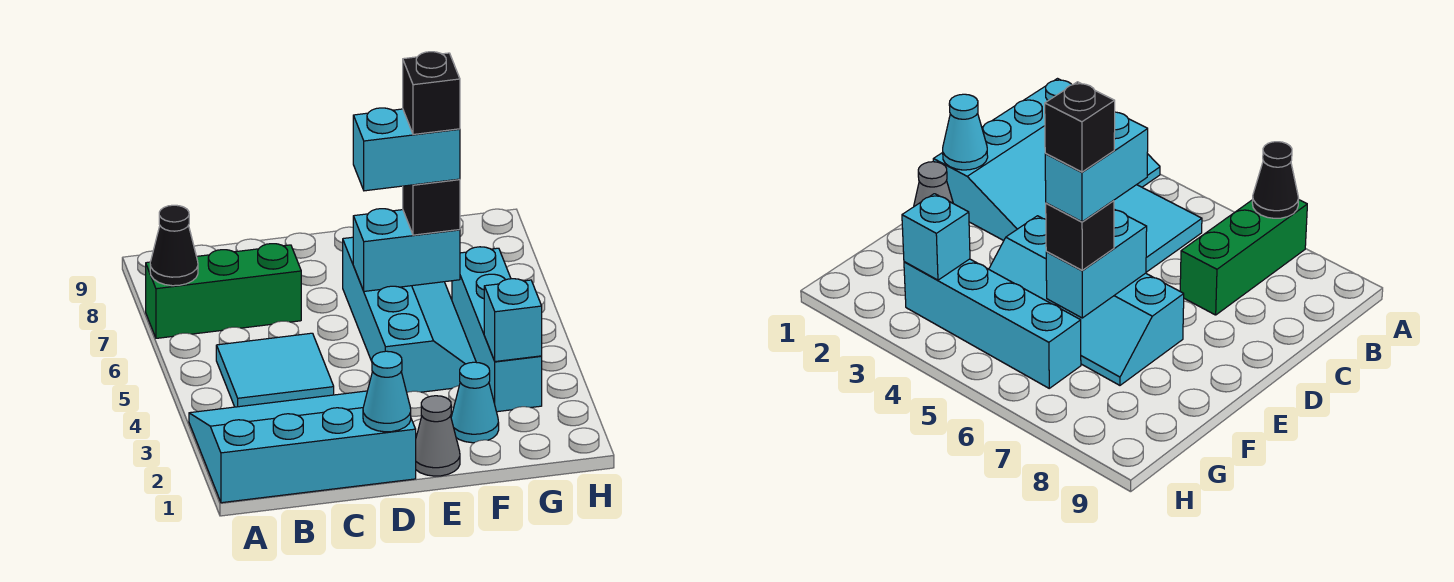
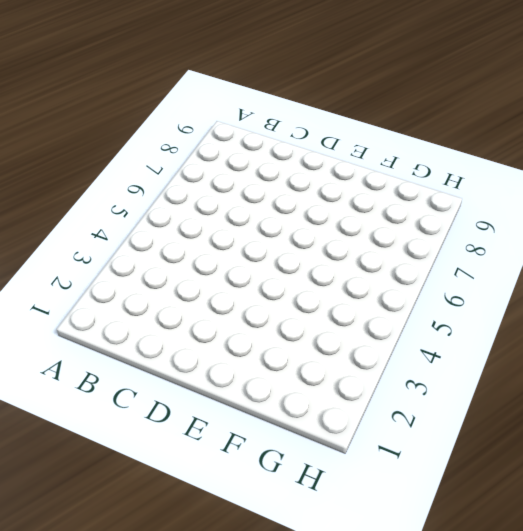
none -> cyan slope A1:D3 level 1 top 1
none -> green brick A7:C7 level 1
none -> cyan tile B4:C5 level 1

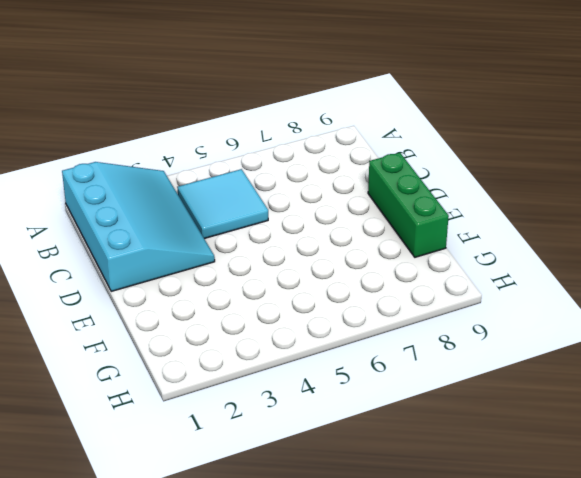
green brick D9:F9 level 1 -> green brick A7:C7 level 1
none -> grey cone E1 level 1
none -> cyan slope E4:F7 level 1 top E
none -> cyan cone F2 level 1

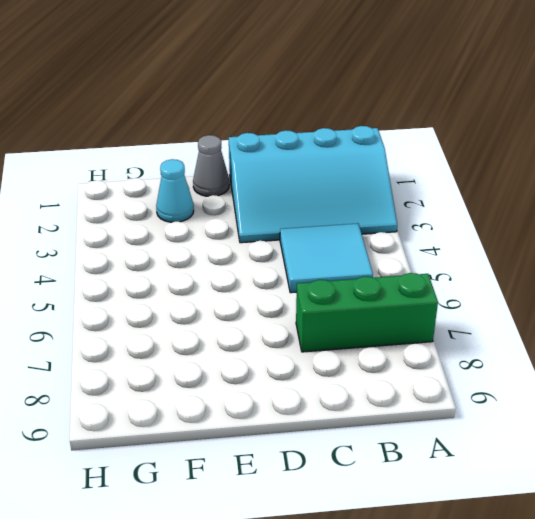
none -> cyan slope E4:F7 level 1 top E
none -> cyan brick G3:G6 level 1
none -> black cone A7 level 2

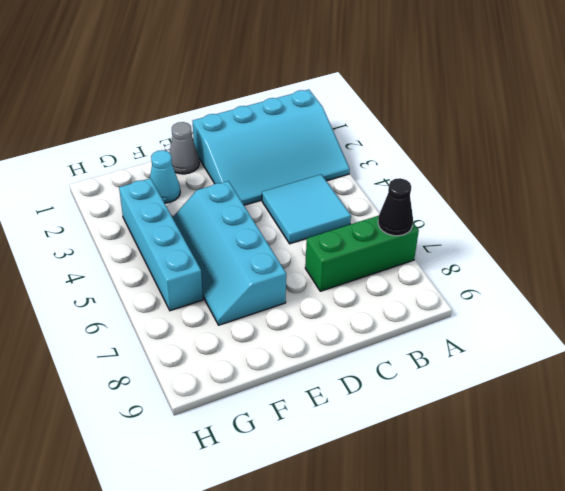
none -> cyan cone D1 level 2
none -> cyan brick E6:F6 level 2
none -> cyan brick G3 level 2

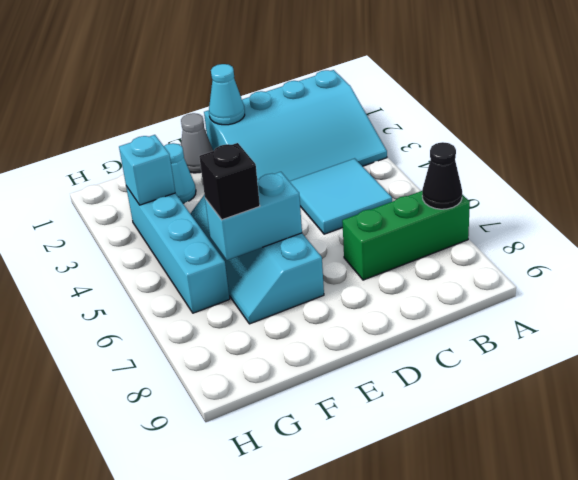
none -> cyan brick E6:F6 level 4
none -> black brick F6 level 5

